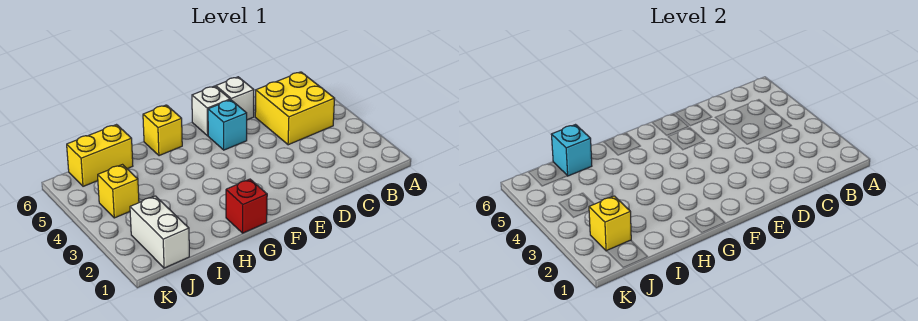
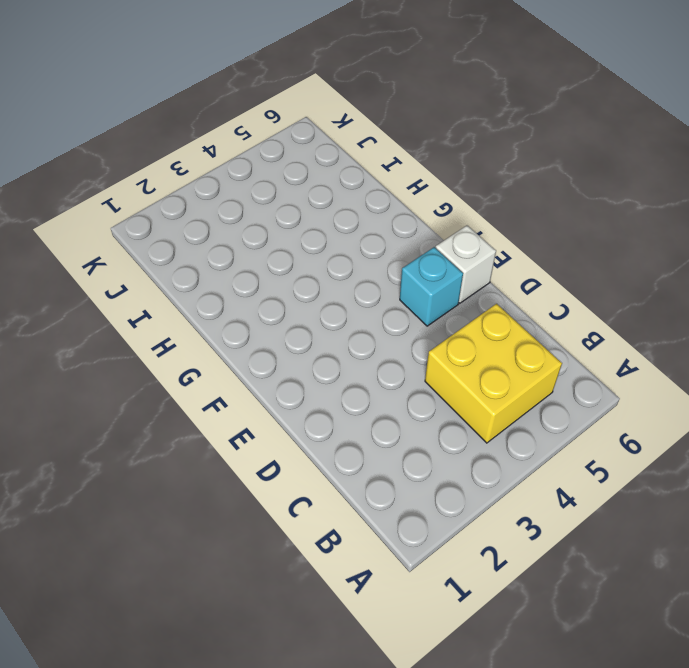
none -> white brick D6 level 1
none -> red brick G1 level 1

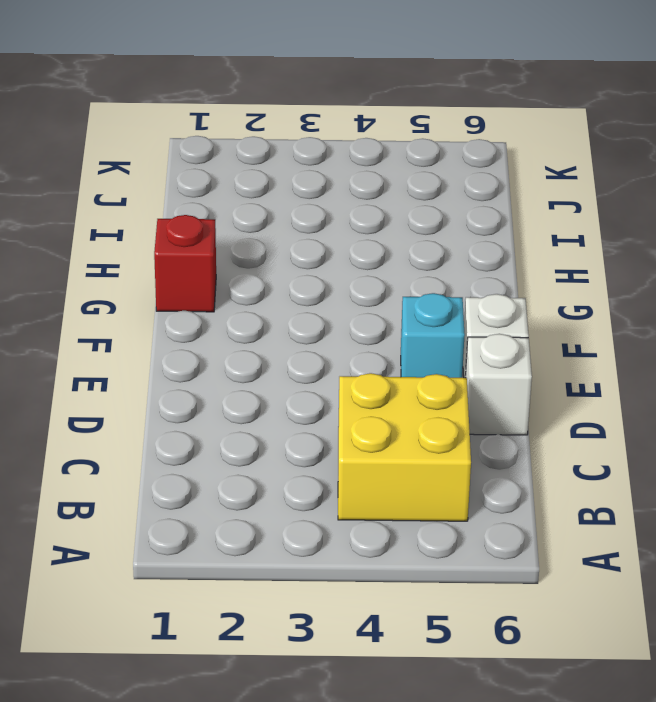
none -> yellow brick G6 level 1
none -> yellow brick I6:J6 level 1

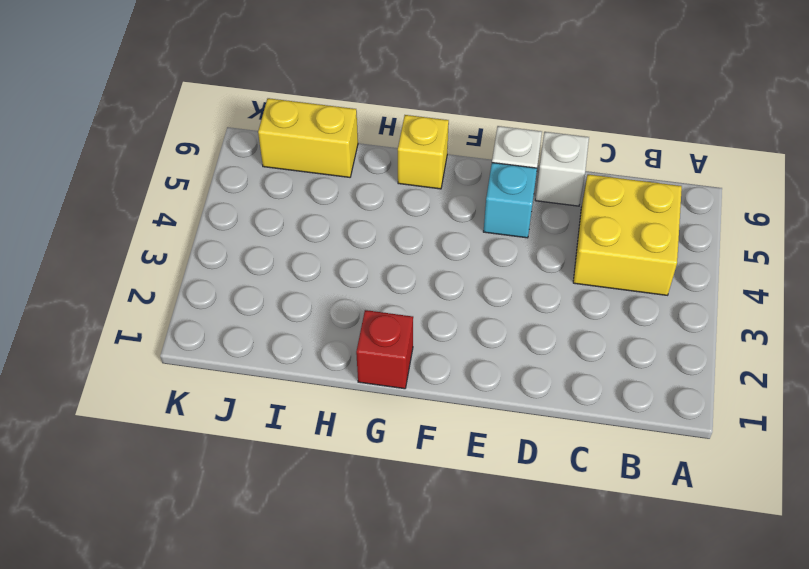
none -> white brick J1:J2 level 1
none -> yellow brick J4 level 1

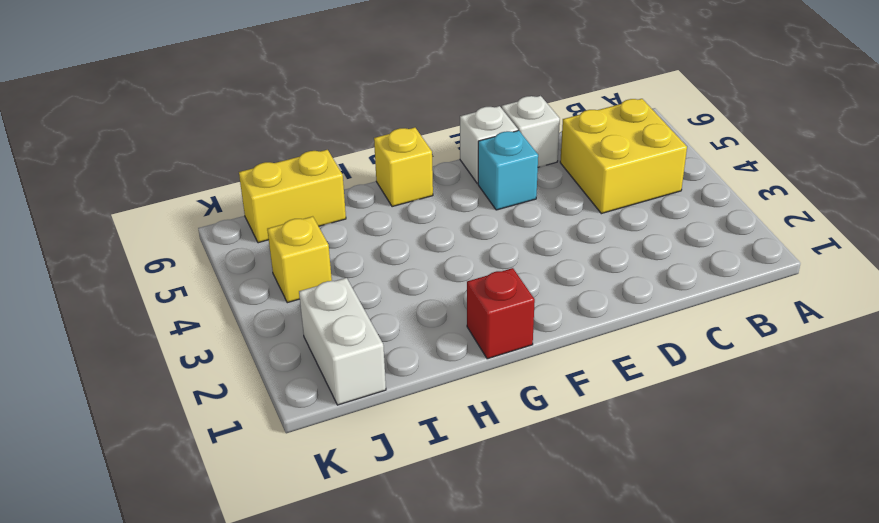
none -> cyan brick I6 level 2
none -> yellow brick J2 level 2

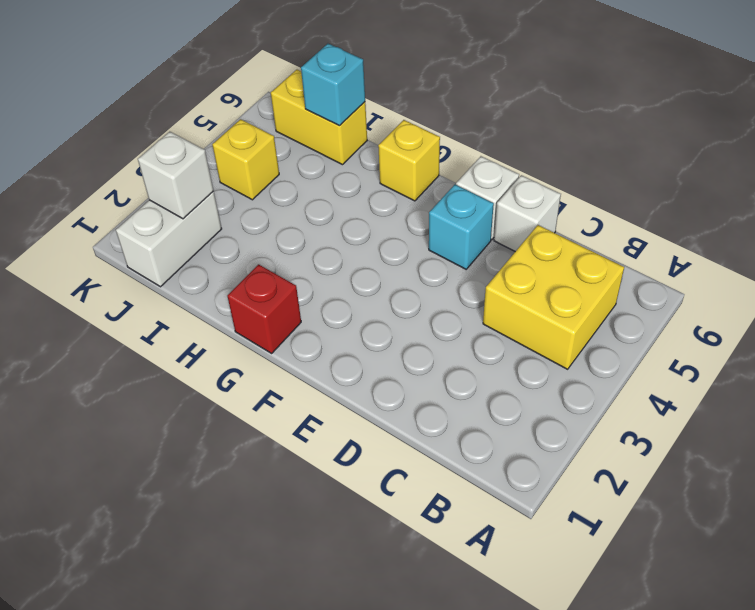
white brick J2 level 2 -> yellow brick J2 level 2

